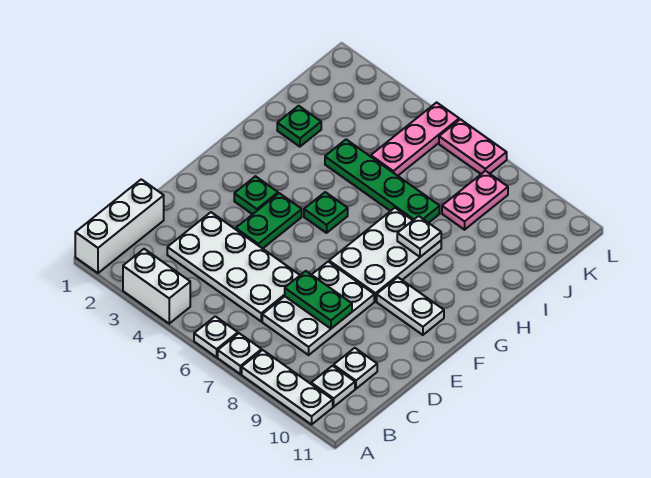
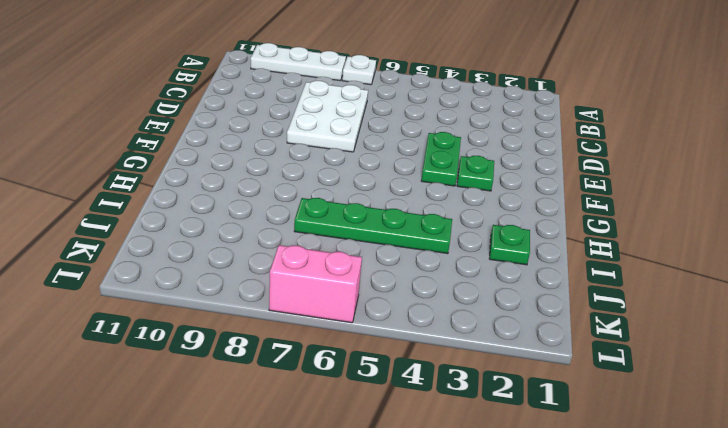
pink brick L6:L7 level 1 -> pink plate L6:L7 level 1
none -> white brick A1:C1 level 1
none -> white brick A3:A4 level 1
none -> white plate A6 level 1

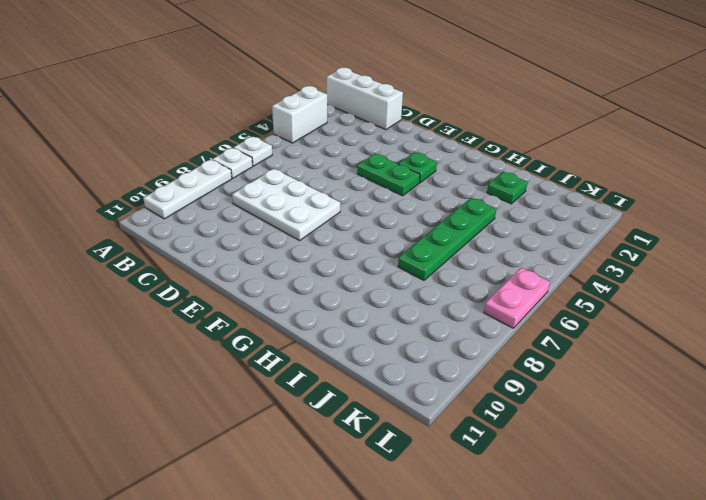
none -> white plate B10 level 1
none -> white plate C3:D6 level 1
none -> white plate C10 level 1

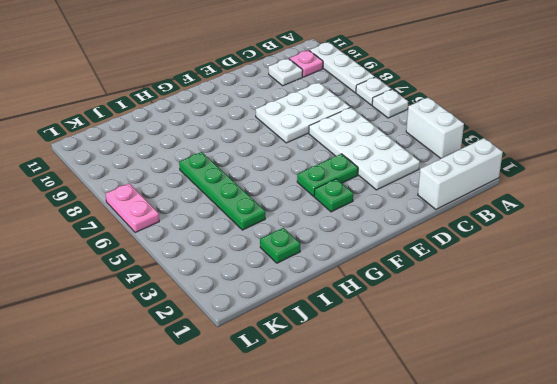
pink plate B10 level 1 -> white plate B10 level 1
none -> white plate F7:H8 level 1
none -> white plate F9:F10 level 1
none -> green plate G5 level 1

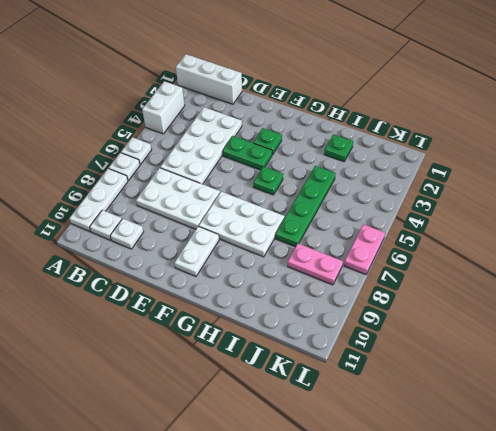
none -> pink plate J5:L5 level 1
none -> green plate D7:D8 level 2
none -> white plate H8 level 2

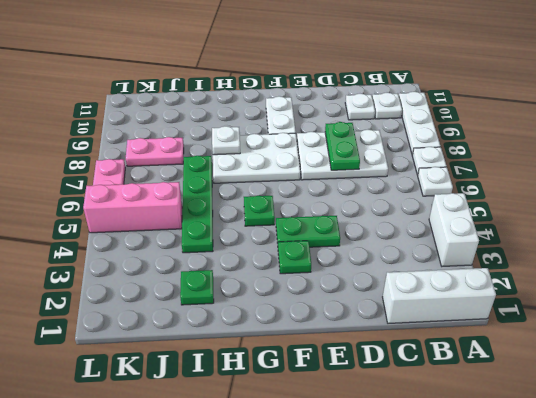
pink brick J5:L5 level 1 -> pink plate J5:L5 level 1
none -> white plate C3:D6 level 1

